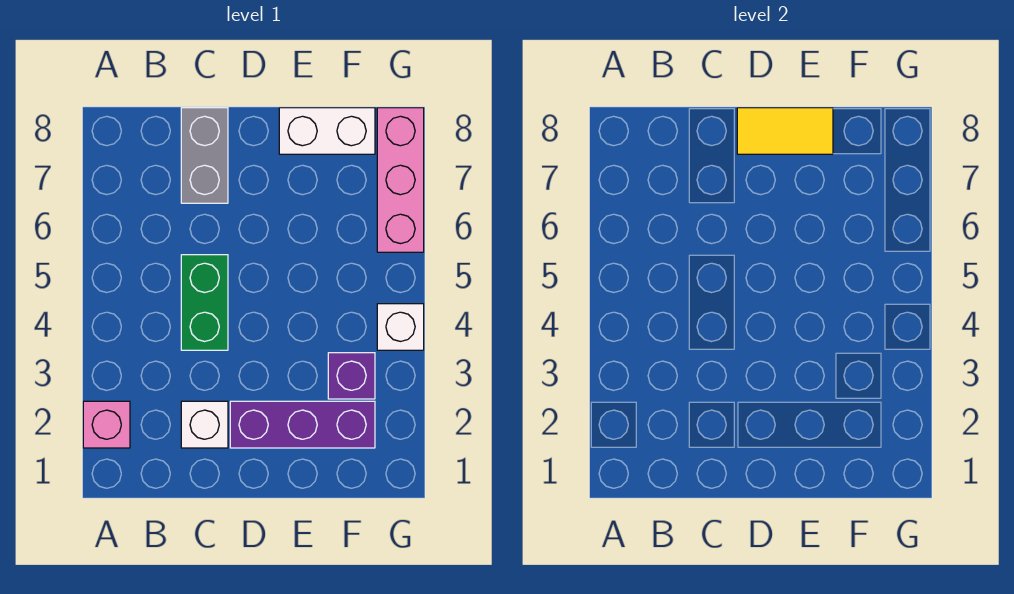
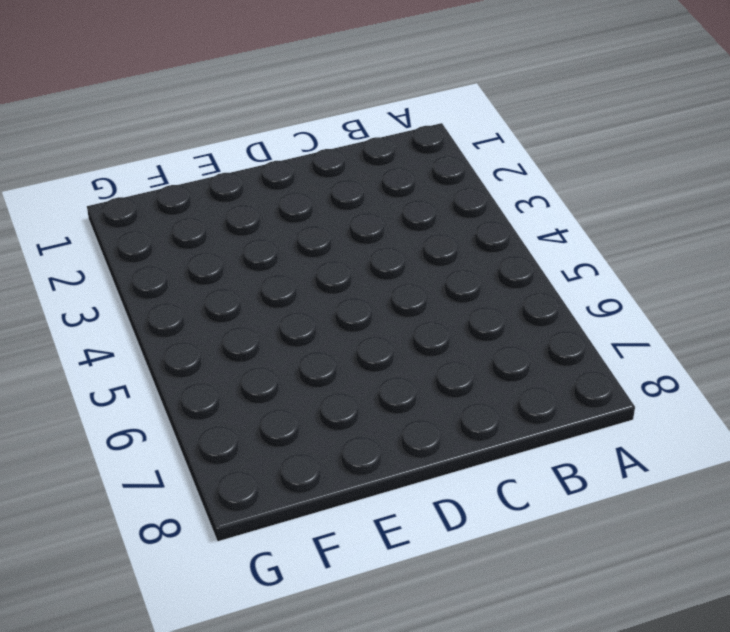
none -> pink brick A2 level 1
none -> white brick C2 level 1

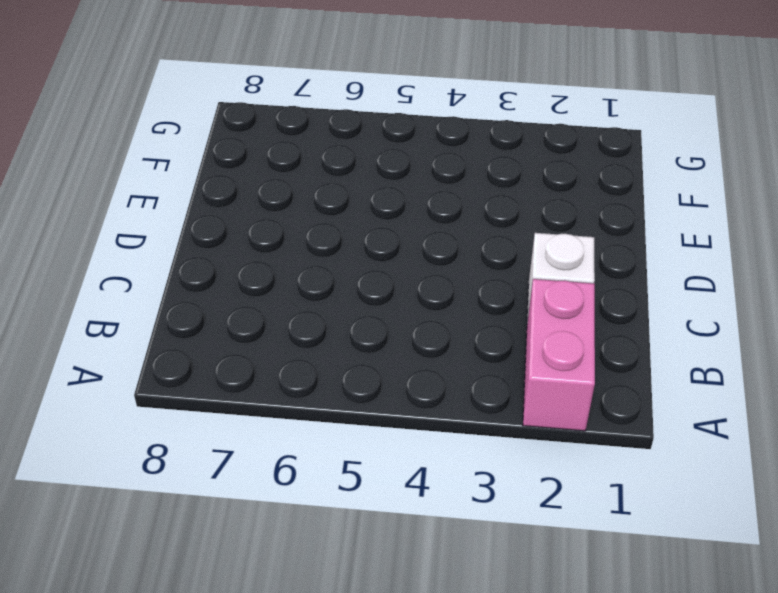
pink brick A2:B2 level 1 -> pink brick A2 level 1
none -> green brick C4:C5 level 1
none -> grey brick C7:C8 level 1

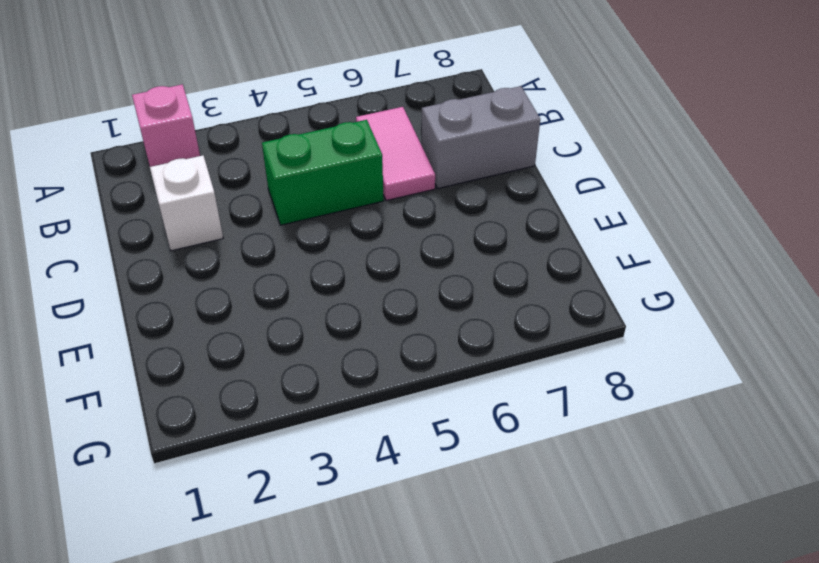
pink tile B6:C6 level 1 -> none
none -> purple brick D2:F2 level 1
none -> white brick E8:F8 level 1

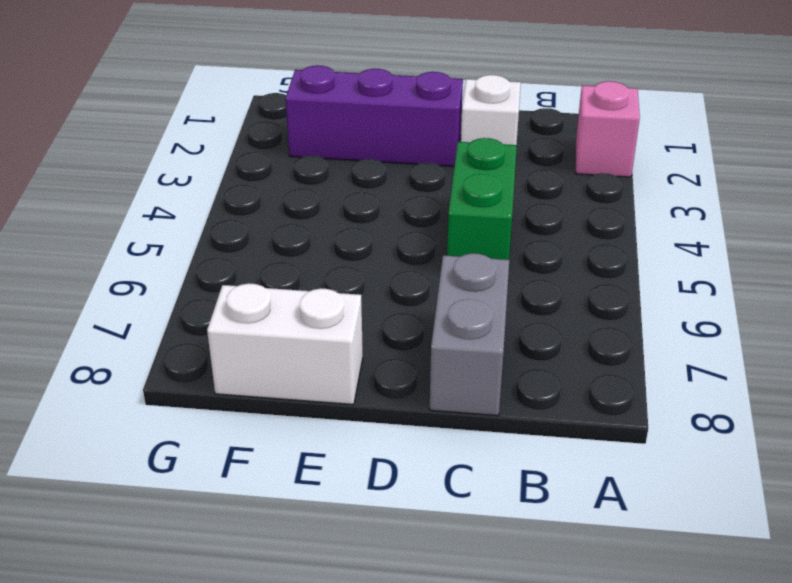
none -> purple brick F3 level 1
none -> white brick G4 level 1

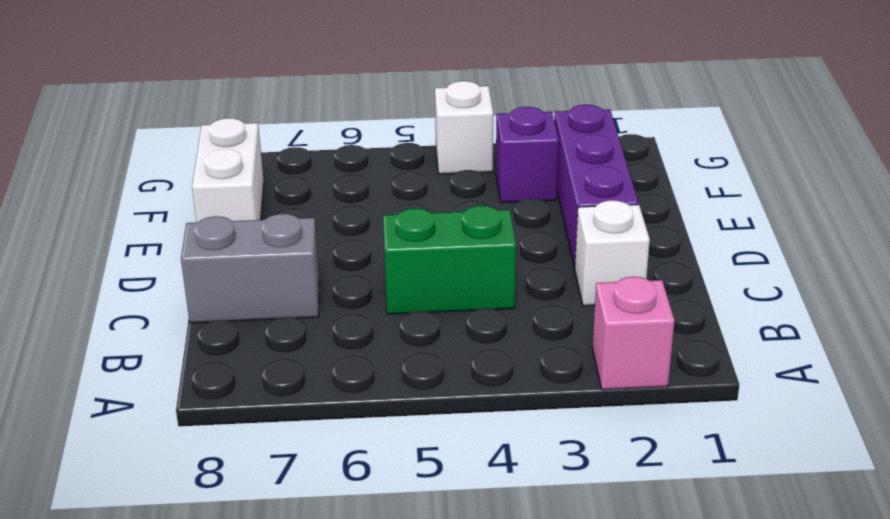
none -> pink brick G6:G8 level 1
none -> yellow tile D8:E8 level 2

